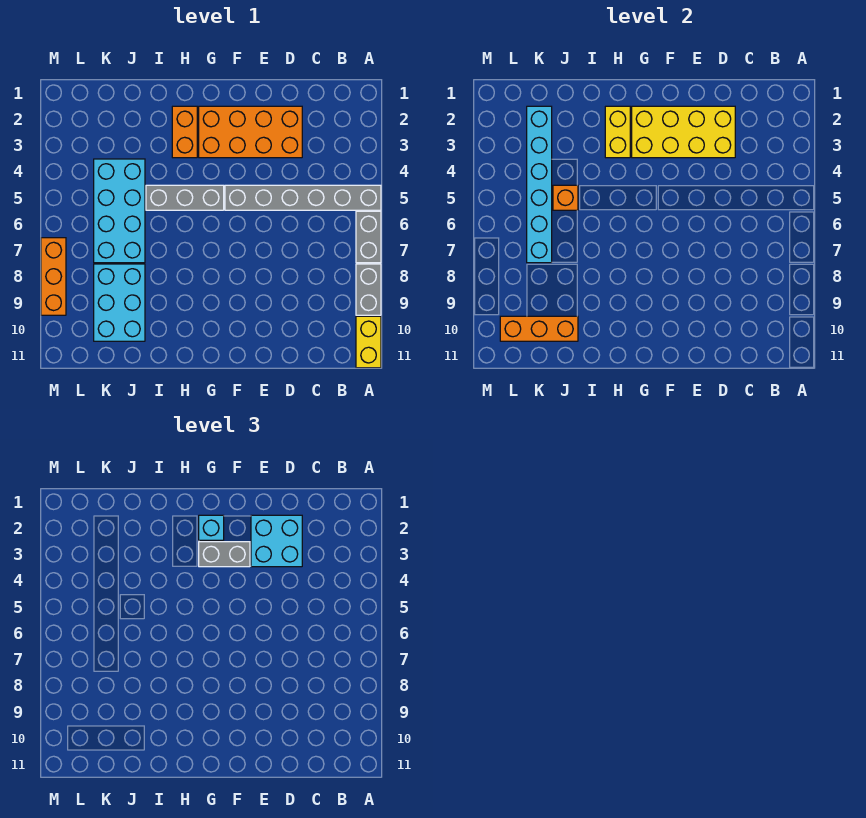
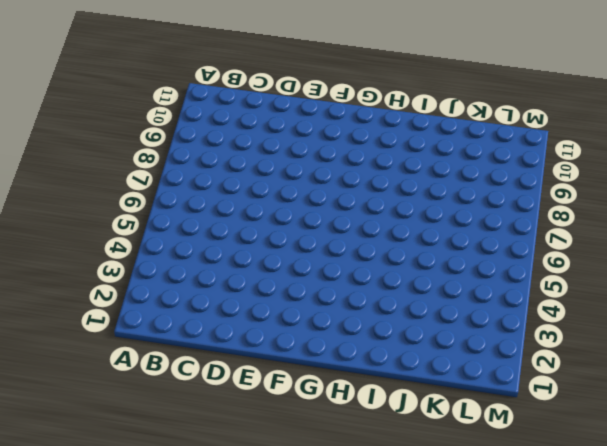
none -> grey brick A5:F5 level 1
none -> grey brick A6:A7 level 1
none -> grey brick A8:A9 level 1

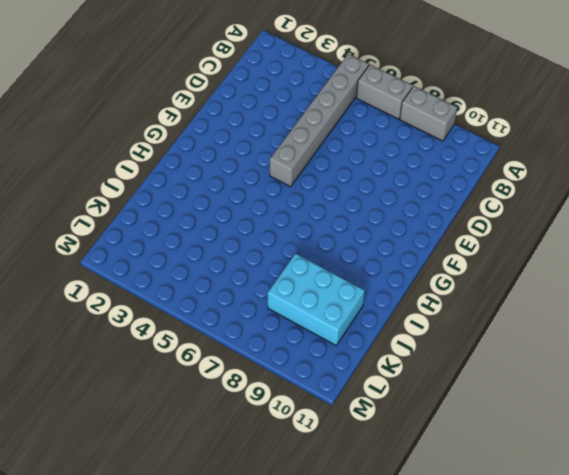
none -> yellow brick A10:A11 level 1
none -> orange brick D2:G3 level 1
none -> grey brick G5:I5 level 1

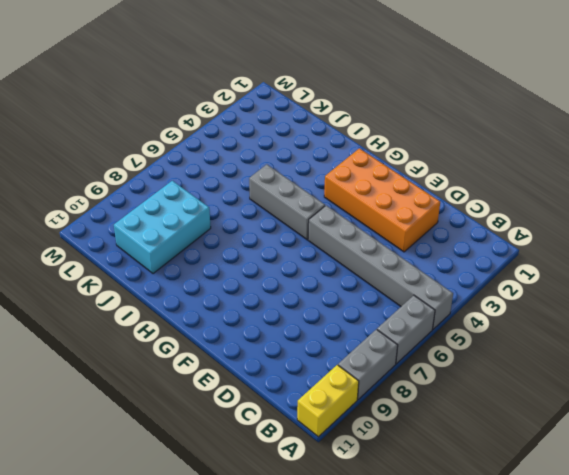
none -> orange brick H2:H3 level 1
none -> cyan brick J4:K7 level 1
none -> orange brick M7:M9 level 1

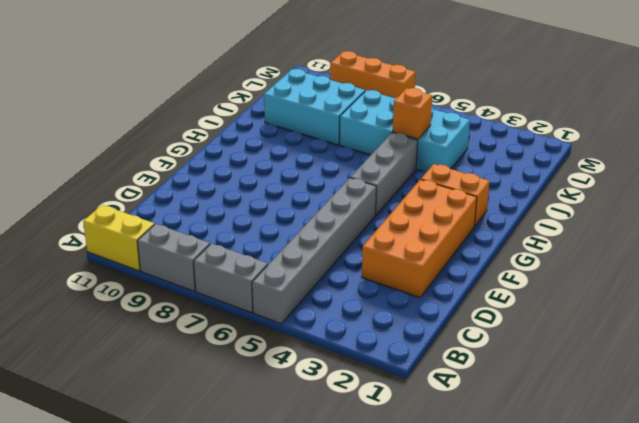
none -> yellow brick D2:G3 level 2
none -> yellow brick H2:H3 level 2
none -> orange brick J10:L10 level 2

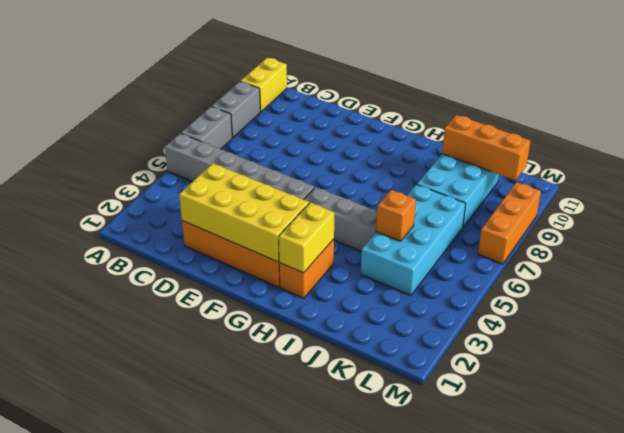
none -> cyan brick K2:K7 level 2
none -> cyan brick D2:E3 level 3
none -> grey brick F3:G3 level 3

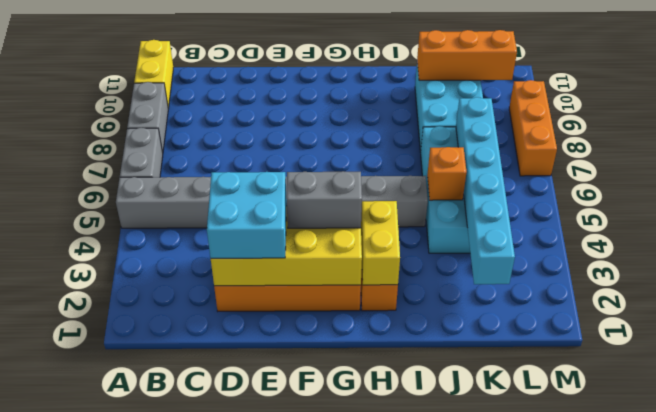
none -> cyan brick G2 level 3

